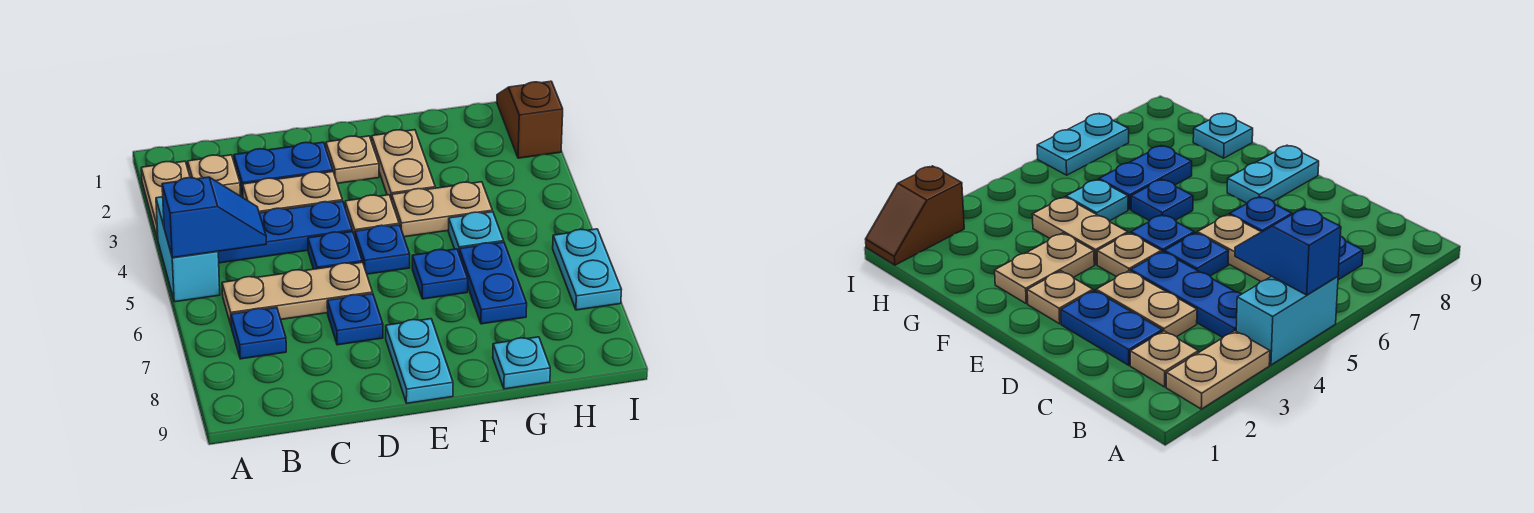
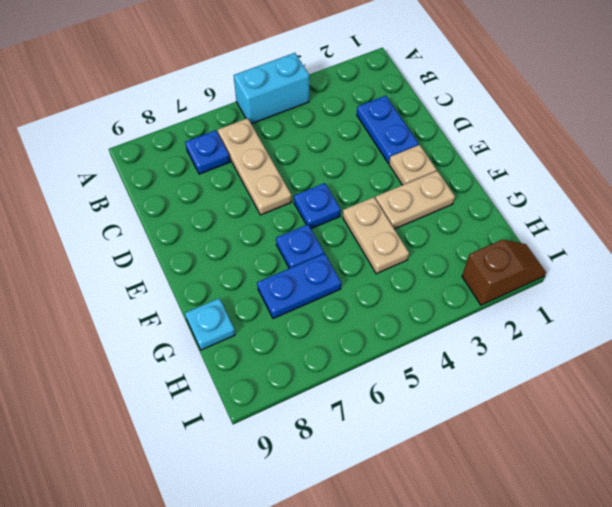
none -> tan plate A2:A3 level 1
none -> tan plate B2 level 1
none -> blue plate B4:D4 level 1

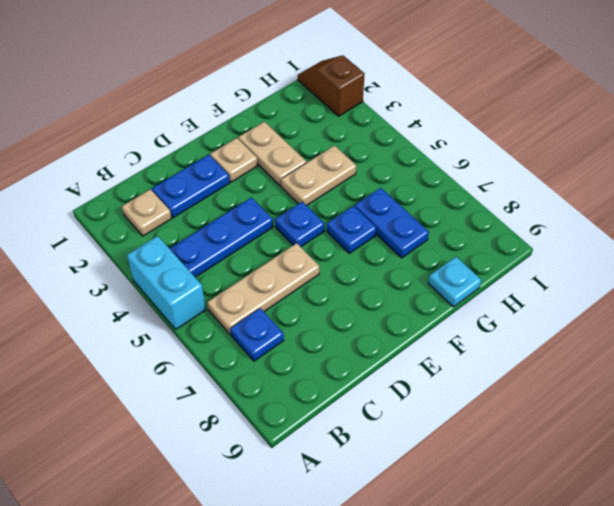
none -> tan plate A2:A3 level 1
none -> tan plate C3:D3 level 1
none -> blue plate D5 level 1

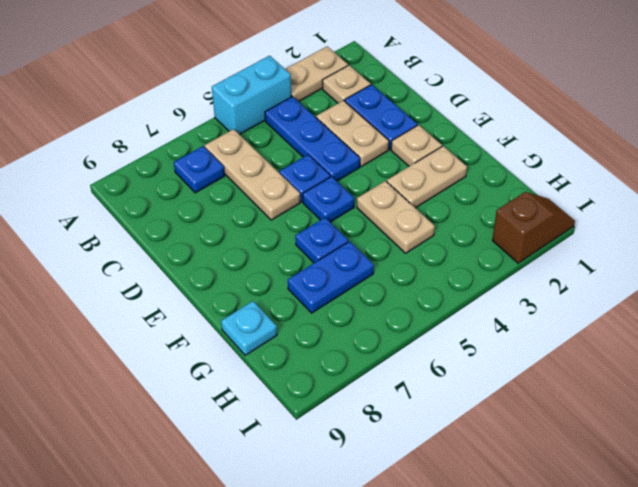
none -> blue plate D7 level 1
none -> tan plate E4 level 1
none -> cyan plate E8:E9 level 1

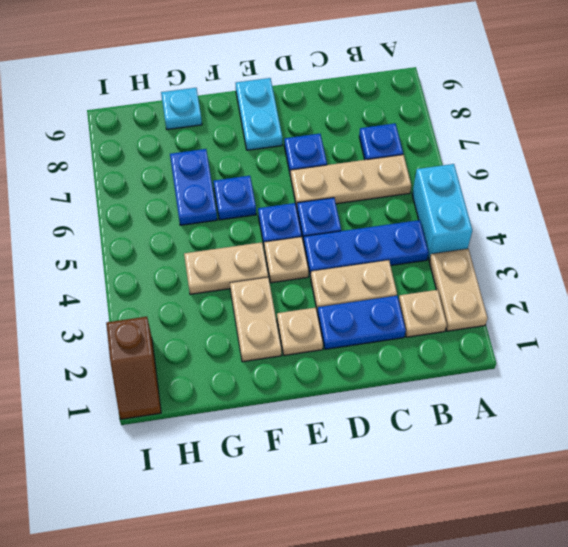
none -> cyan plate G5 level 1
none -> cyan plate I6:I7 level 1
none -> blue slope A5:B5 level 2 top A

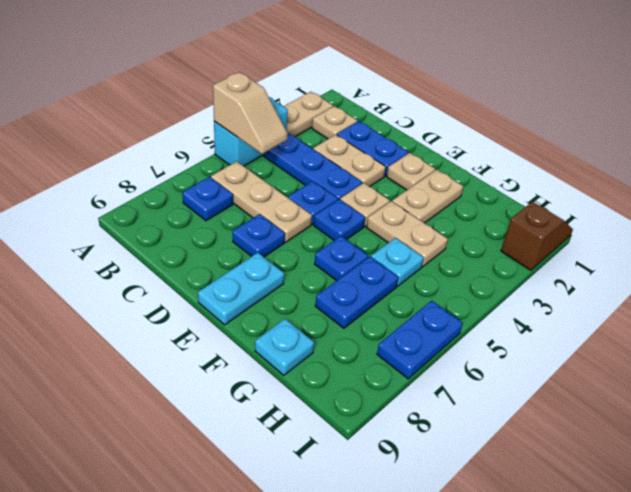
tan slope A5:B5 level 2 top A -> blue slope A5:B5 level 2 top A
blue plate I6:I7 level 1 -> cyan plate I6:I7 level 1

